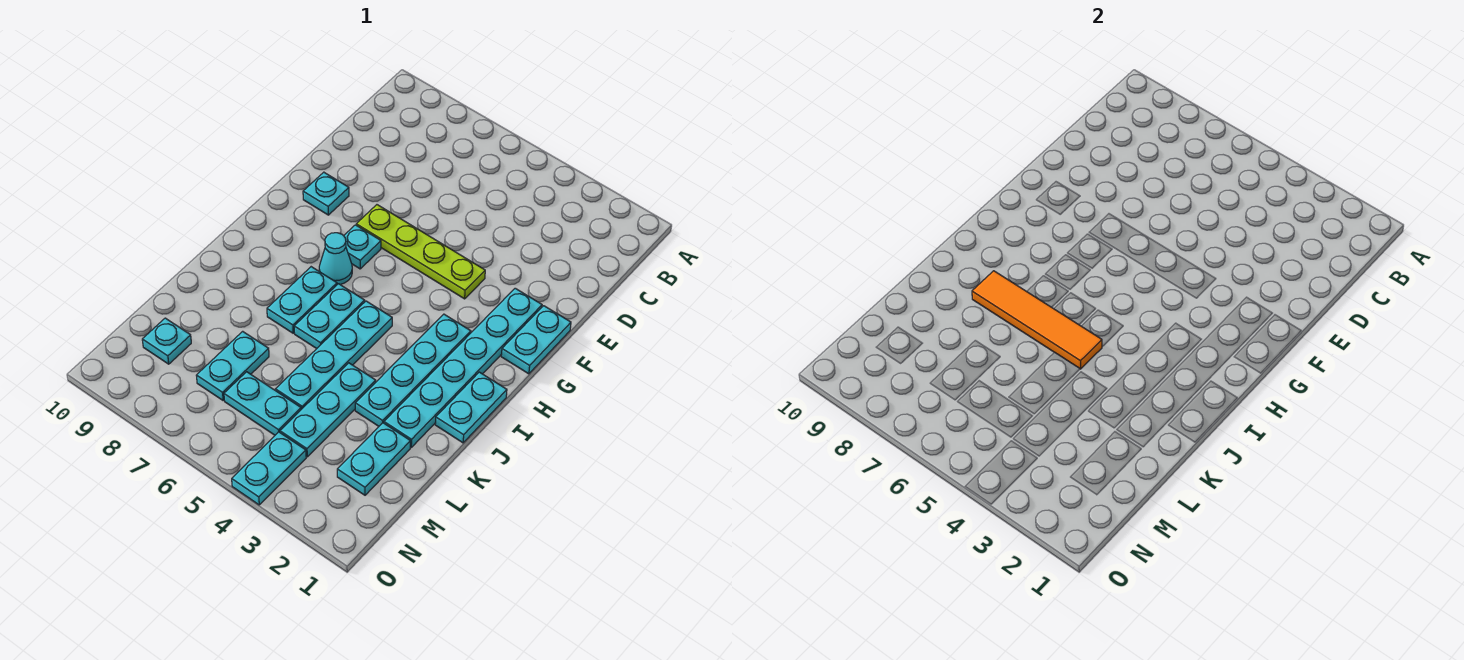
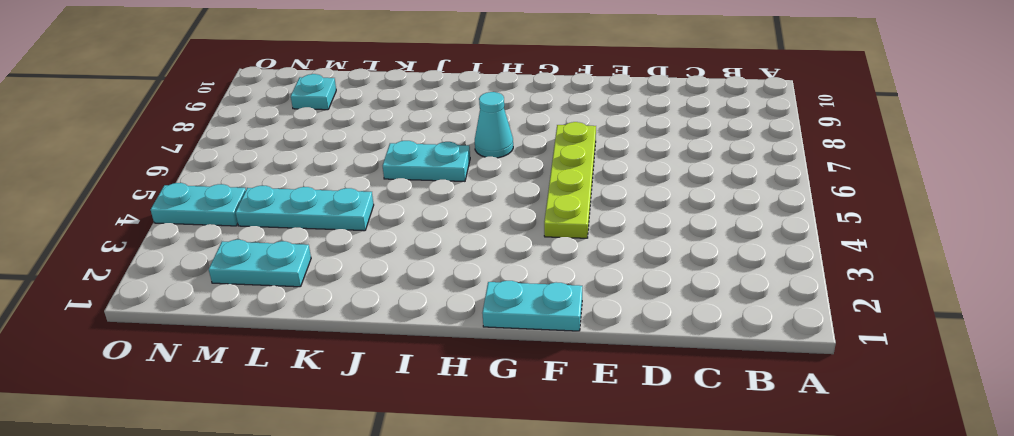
none -> cyan plate F2:K2 level 1
none -> cyan plate F9 level 1
none -> cyan plate G7 level 1

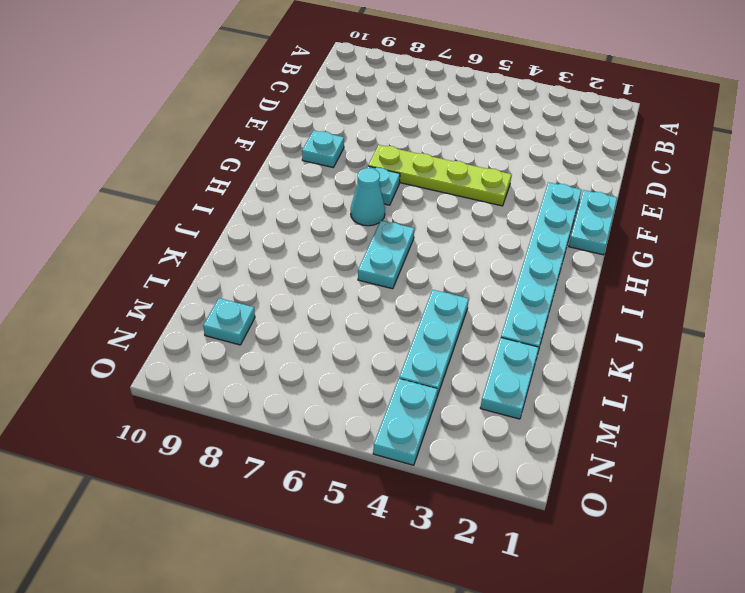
none -> cyan plate H3:K3 level 1
none -> cyan plate I1:J1 level 1
none -> cyan plate I5:L5 level 1

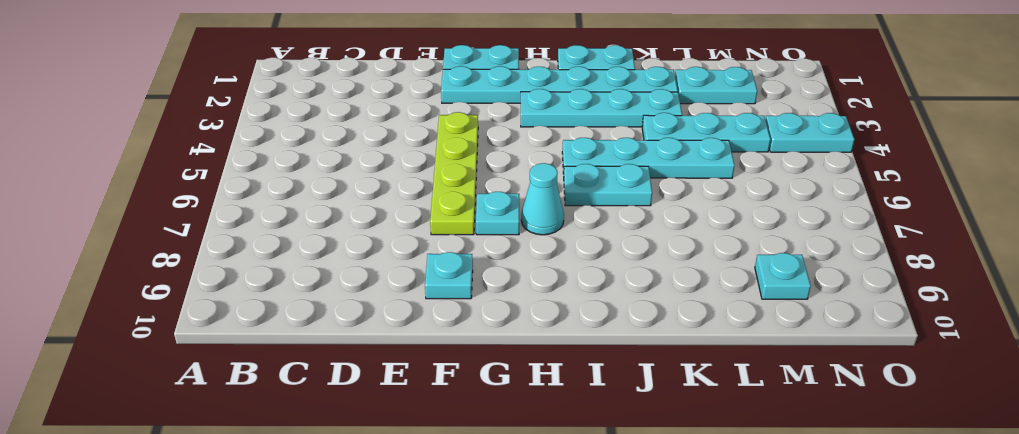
none -> cyan plate I7:J7 level 1
none -> cyan plate L7:M7 level 1
none -> cyan plate M5:M6 level 1

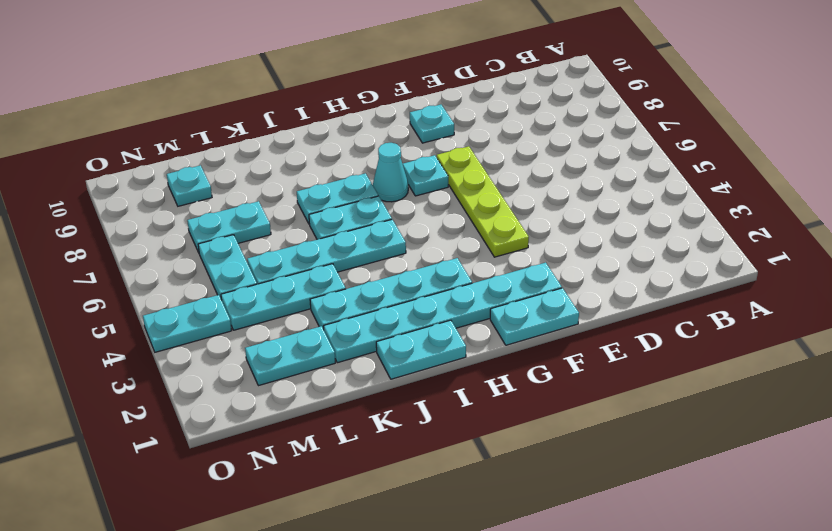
none -> orange tile J5:J8 level 2

